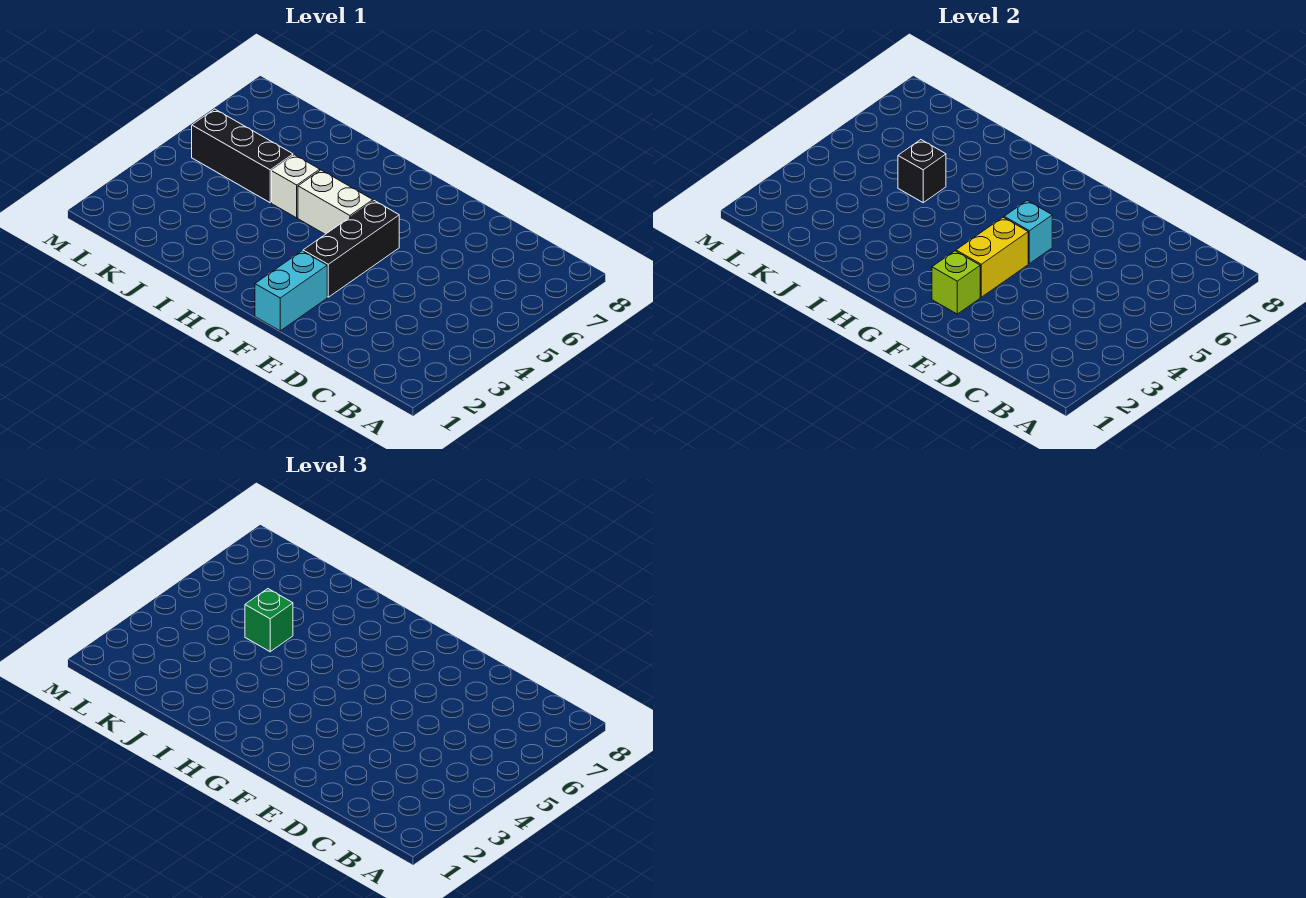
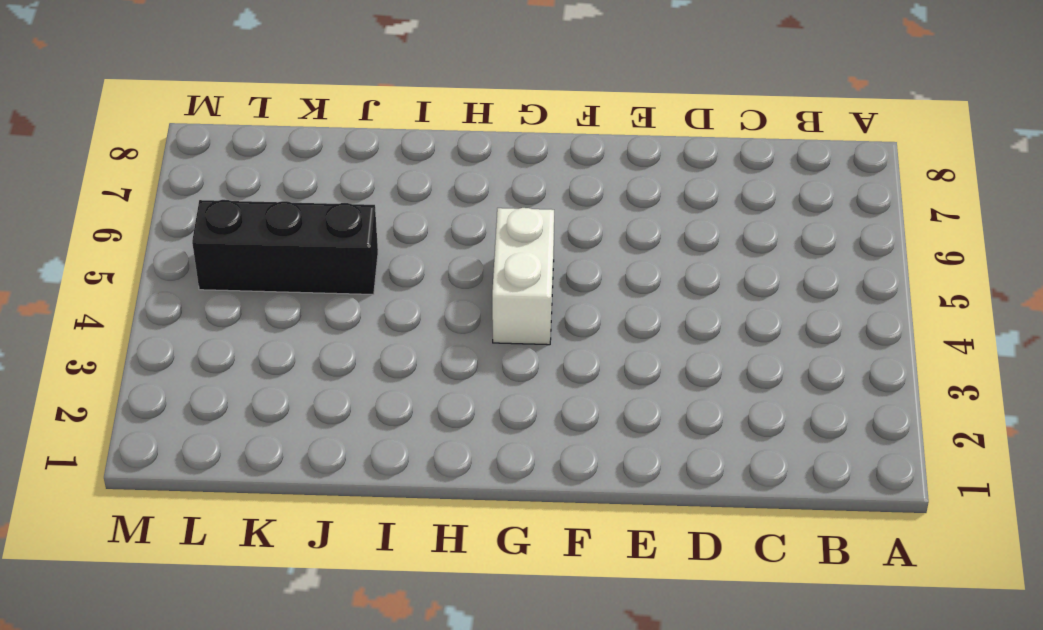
white brick G4:G5 level 1 -> white brick G5:H5 level 1
none -> cyan brick F1:F2 level 1
none -> black brick F3:F5 level 1

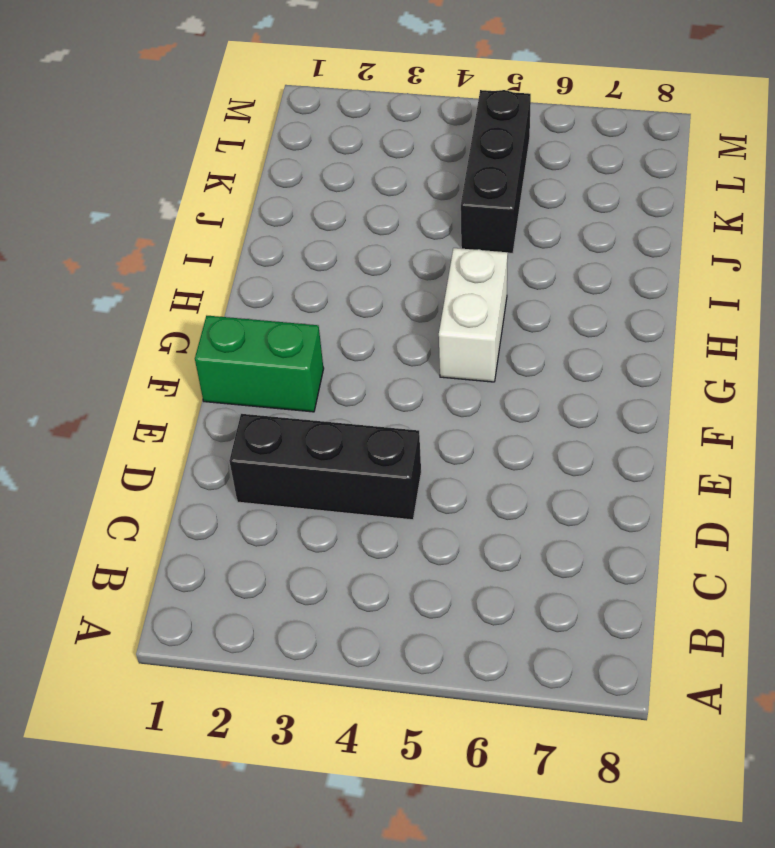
black brick D2:D4 level 1 -> black brick F3:F5 level 1
green brick F1:F2 level 1 -> cyan brick F1:F2 level 1
none -> white brick I5 level 1
none -> lime brick F2 level 2

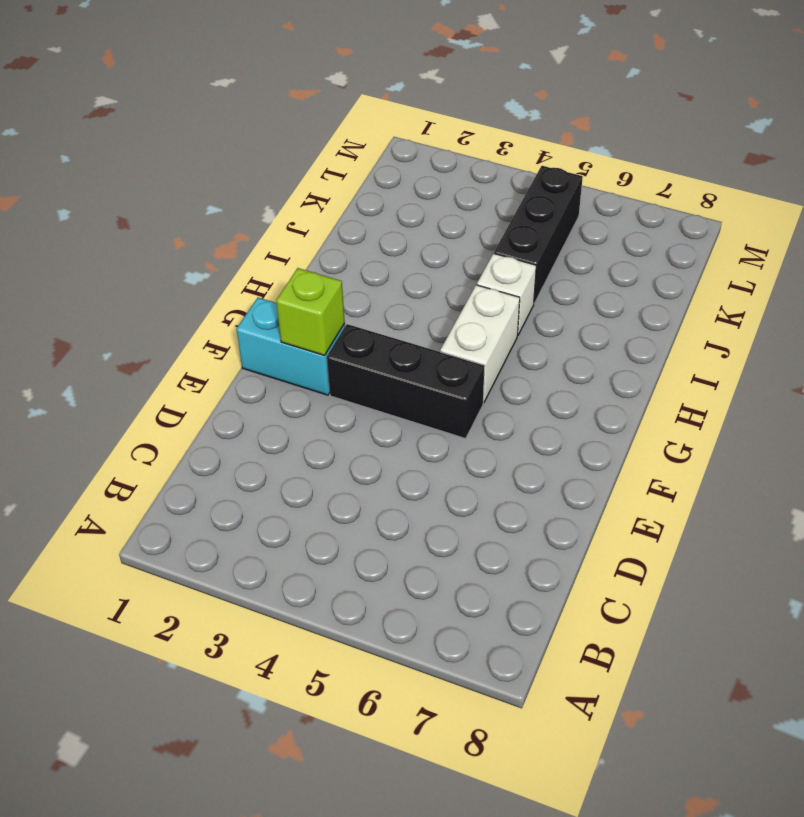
none -> yellow brick F3:F4 level 2
none -> cyan brick F5 level 2

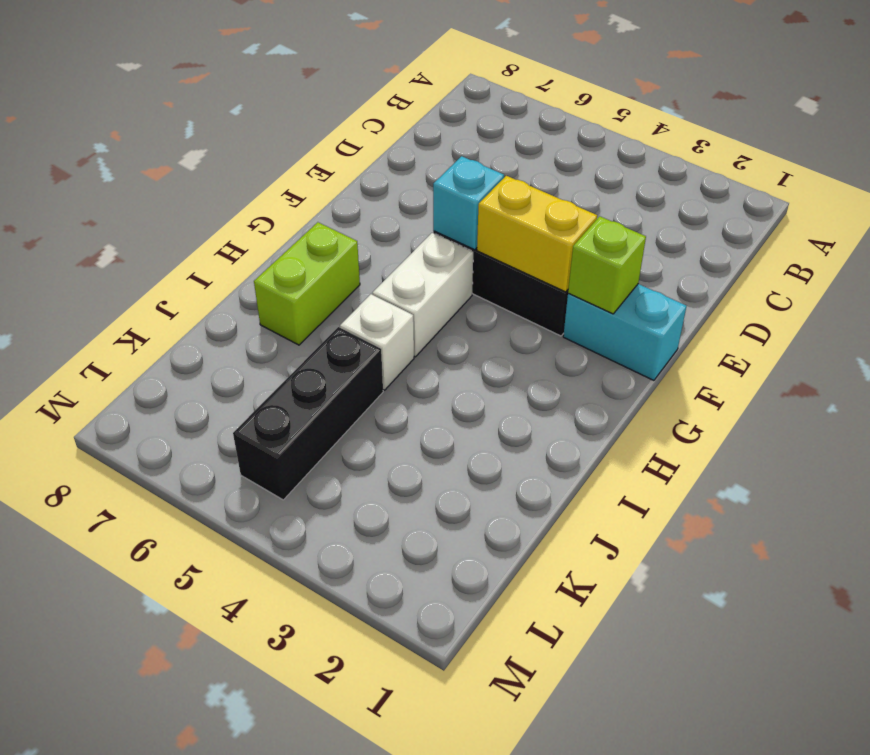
lime brick H7:I7 level 1 -> none
none -> black brick J5 level 2
none -> green brick J5 level 3

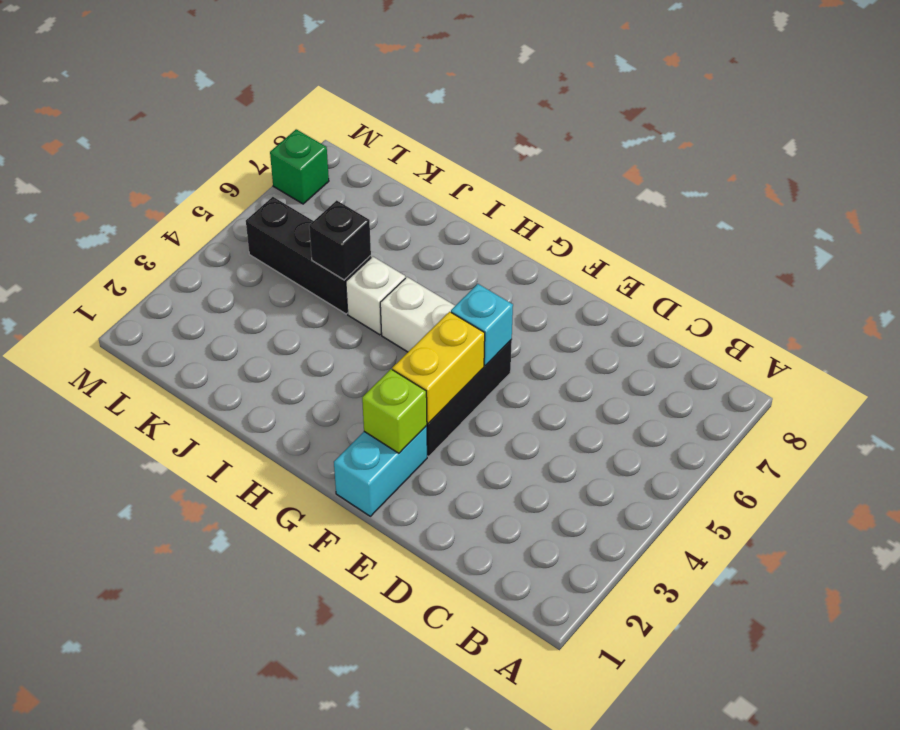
green brick M7 level 1 -> green brick J5 level 3

